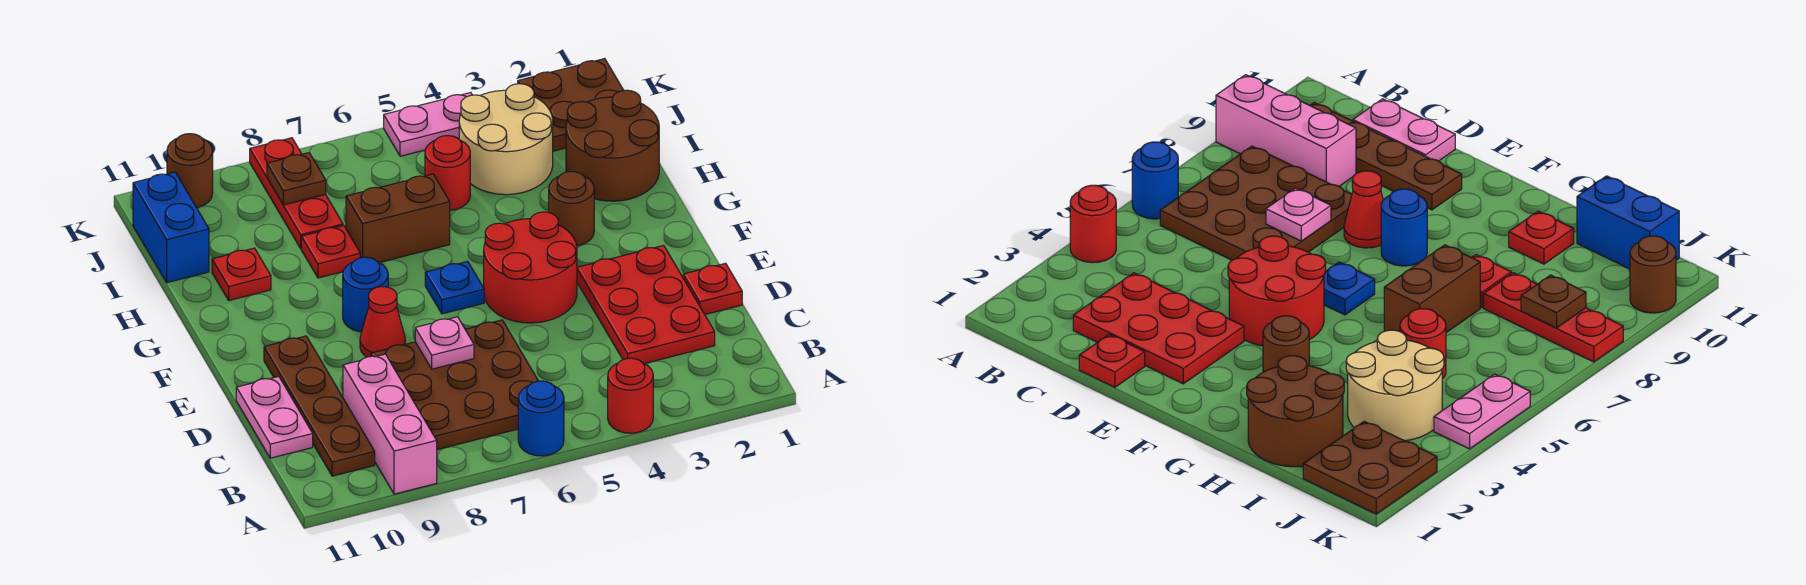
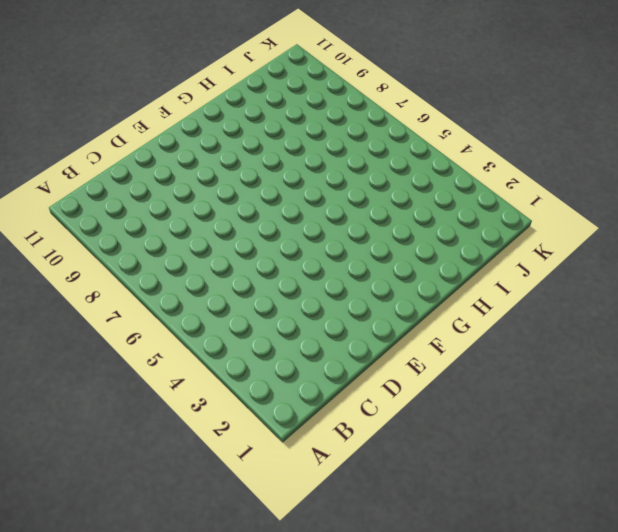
none -> red round brick A4 level 1
none -> blue round brick A6 level 1
none -> pink brick A9:C9 level 1

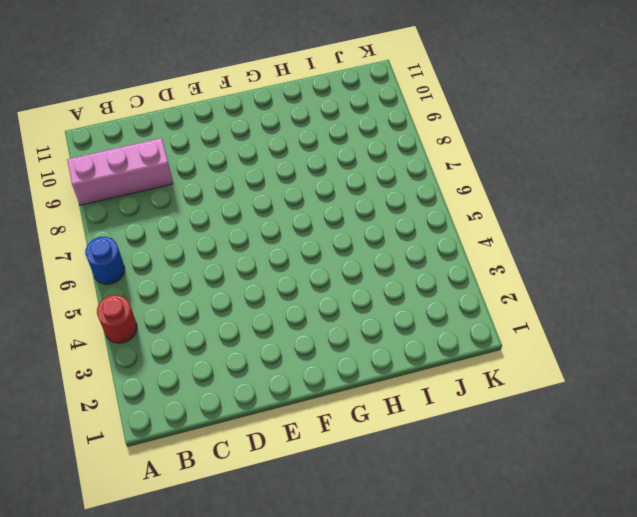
none -> brown plate B6:D8 level 1
none -> brown plate B10:E10 level 1
none -> red plate C2:E3 level 1

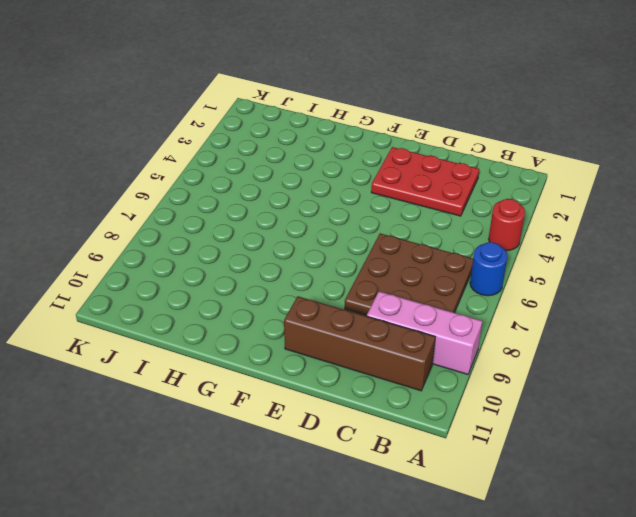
brown brick B10:E10 level 1 -> brown plate B10:E10 level 1
none -> pink plate C11:D11 level 1
none -> red plate D1 level 1
none -> red round brick E4:F5 level 1

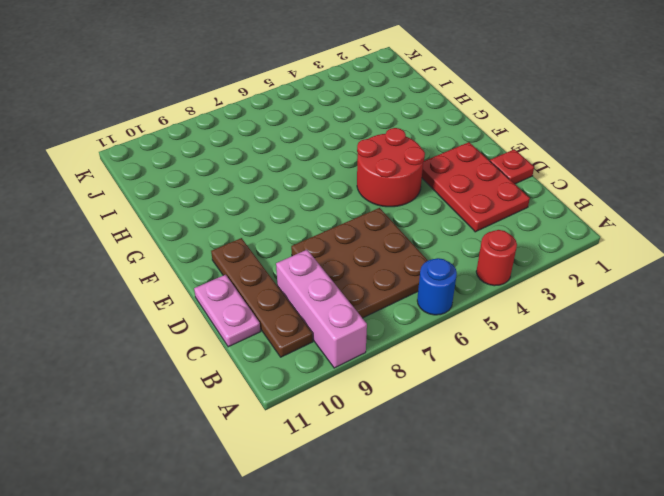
none -> red cone E8 level 1
none -> blue plate F6 level 1
none -> blue round brick F8 level 1

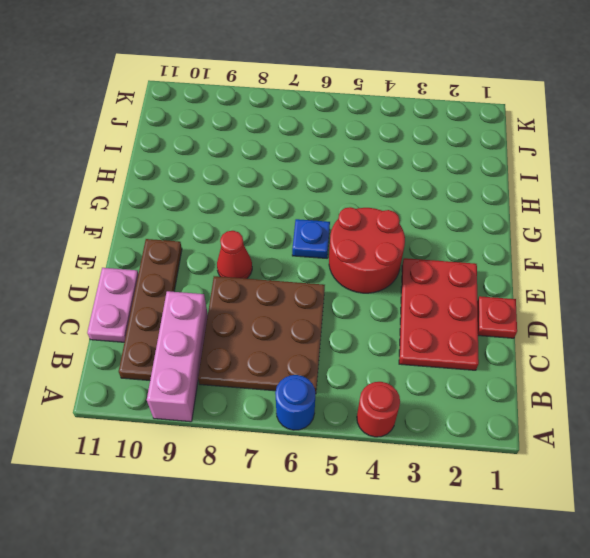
none -> blue round brick F8 level 1
none -> brown round brick G3 level 1
none -> brown round brick H1:I2 level 1

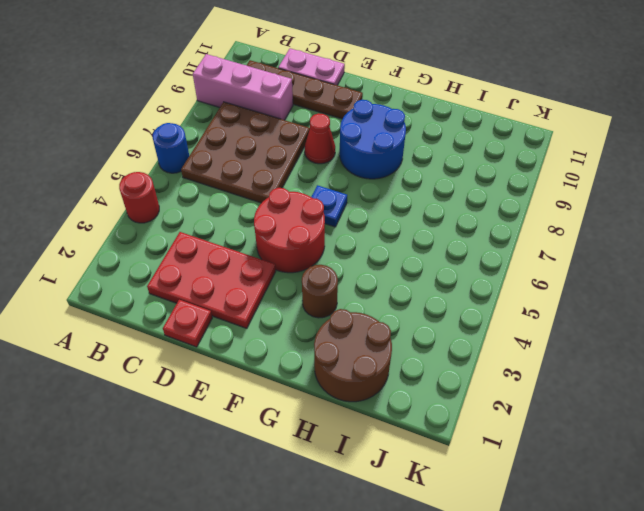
blue round brick F8:G9 level 1 -> blue round brick F8 level 1
none -> brown brick H6:H7 level 1
none -> red plate H8 level 1
none -> red plate H10 level 1

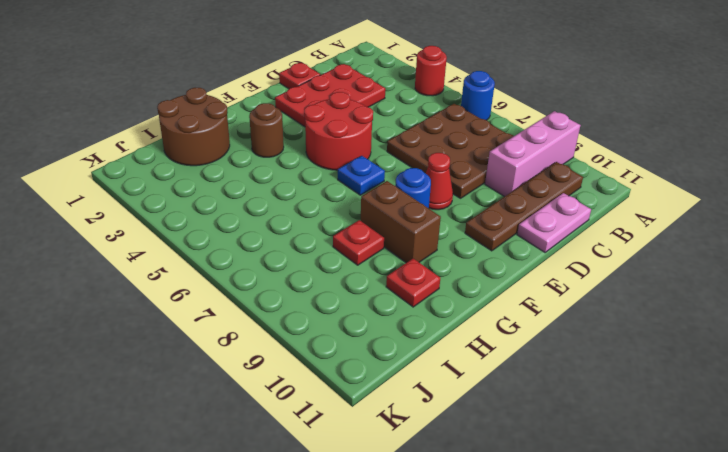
brown brick G8:G9 level 1 -> brown brick H6:H7 level 1
none -> tan round brick I3:J4 level 1
none -> red round brick I5 level 1
none -> red plate I8:K8 level 1

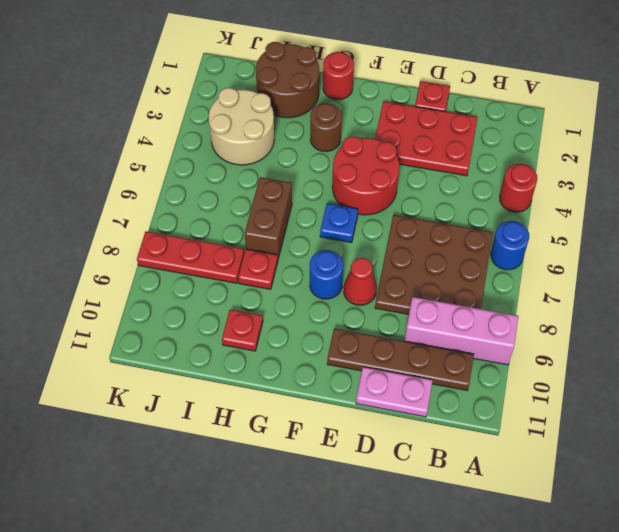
red round brick G1 level 1 -> red round brick I5 level 1
none -> blue brick I11:J11 level 1
none -> brown plate J1:K2 level 1
none -> pink plate K4:K5 level 1

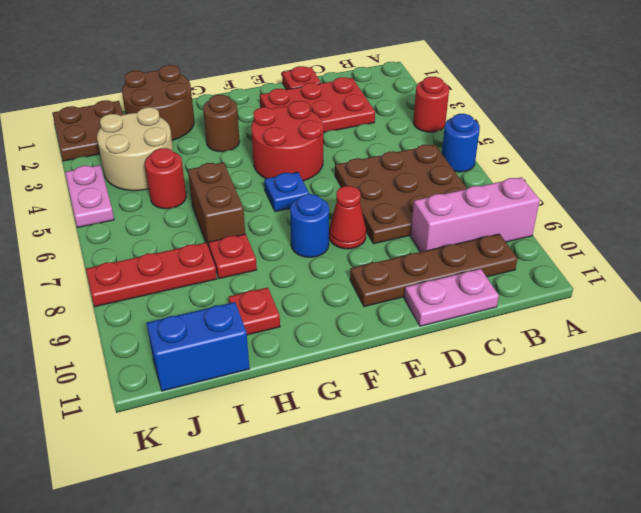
none -> brown round brick K10 level 1
none -> pink plate D7 level 2
none -> brown plate J8 level 2

